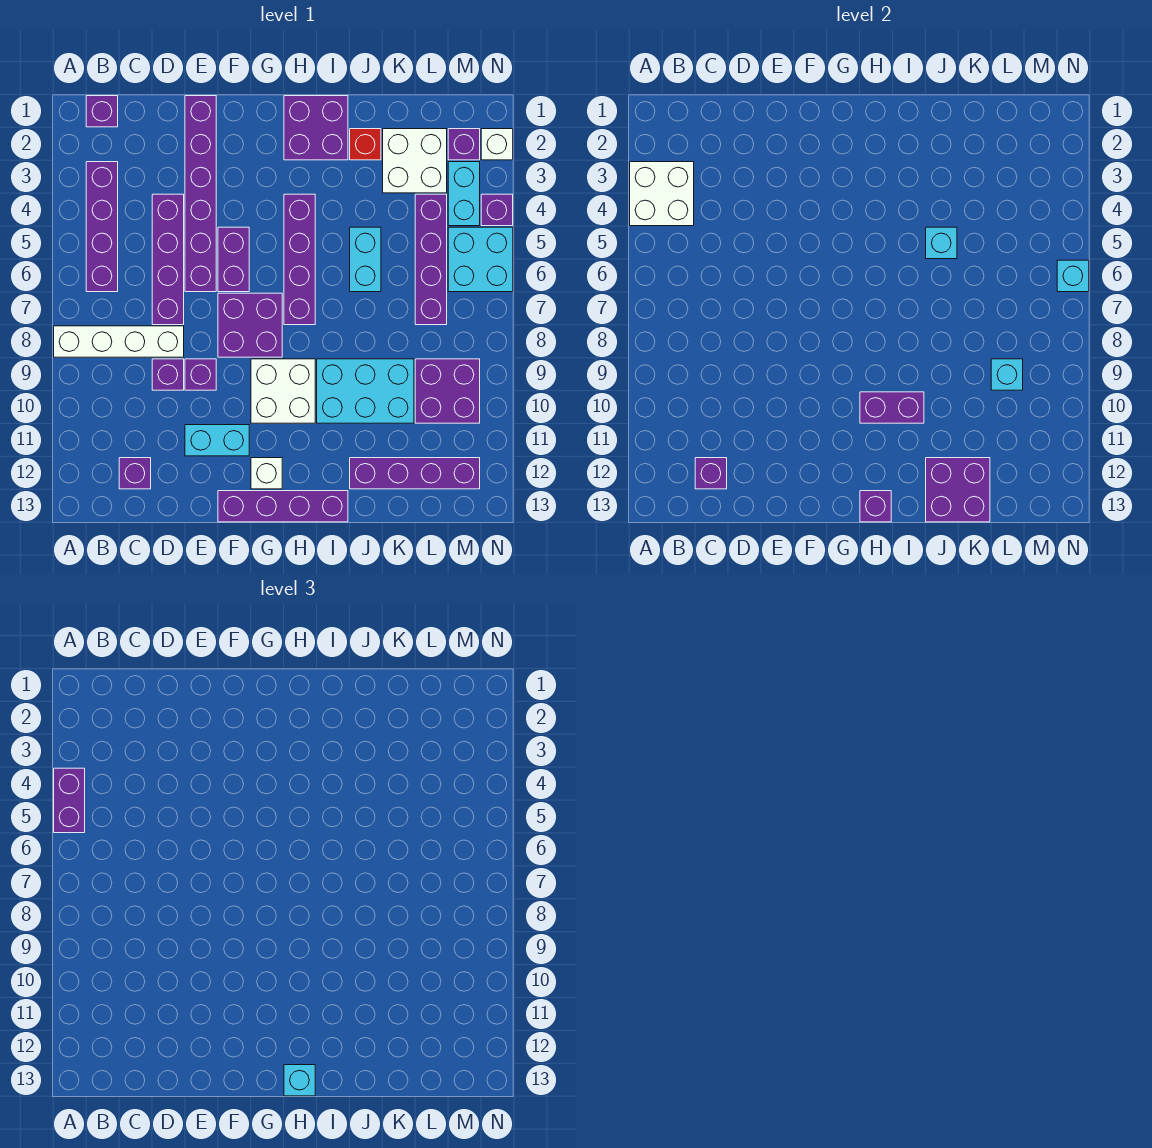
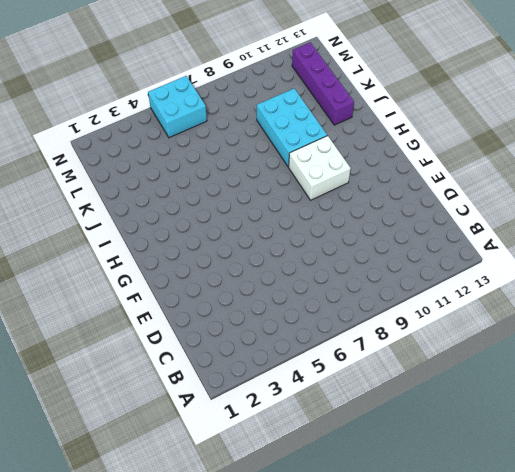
none -> white brick A8:D8 level 1
none -> purple brick B1 level 1
none -> purple brick B3:B6 level 1
none -> purple brick C12 level 1

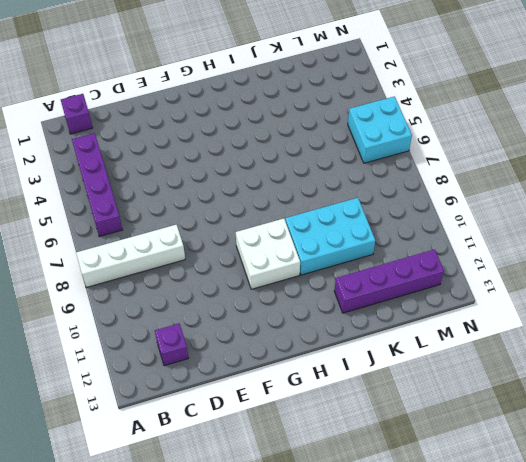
none -> purple brick D4:D7 level 1
none -> purple brick D9 level 1
none -> purple brick E1:E6 level 1
none -> purple brick E9 level 1

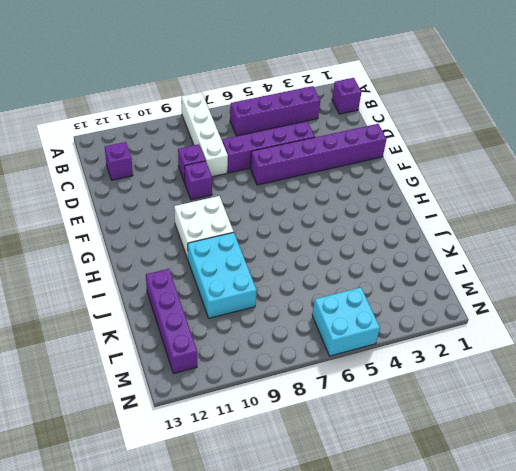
none -> cyan brick E11:F11 level 1
none -> purple brick F5:F6 level 1
none -> purple brick F7:G8 level 1
none -> purple brick F13:I13 level 1

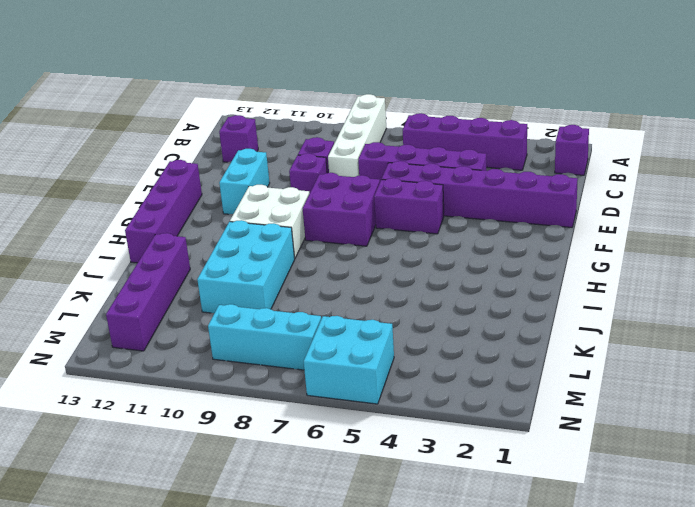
cyan brick M7:M9 level 1 -> purple brick L9:M10 level 1
none -> white brick G12 level 1
none -> purple brick H1:I2 level 1
none -> purple brick H4:H7 level 1
none -> red brick J2 level 1

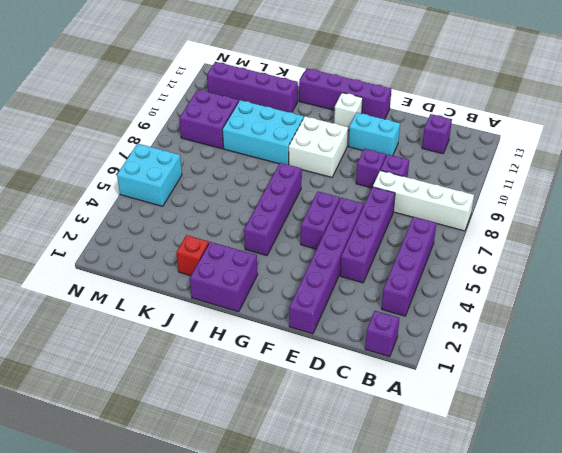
none -> purple brick F7:G8 level 1
none -> cyan brick J5:J6 level 1
none -> white brick K2:L3 level 1
none -> purple brick L4:L7 level 1

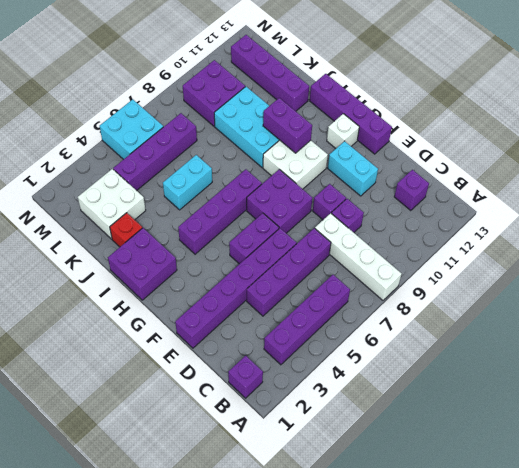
none -> purple brick M2 level 1
none -> cyan brick M3:M4 level 1
none -> white brick N2 level 1
none -> purple brick N4 level 1

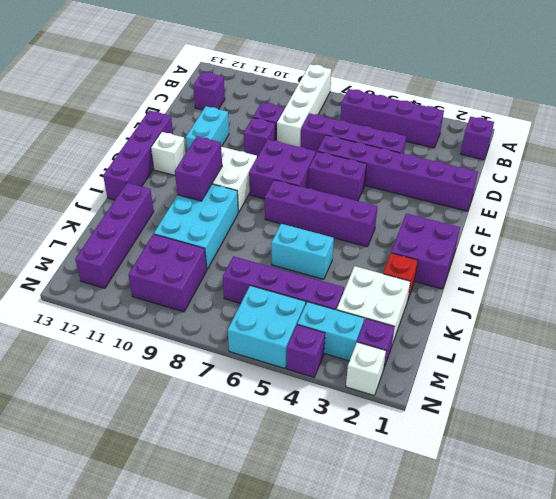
none -> white brick A3:B4 level 2
none -> purple brick C12 level 2
none -> purple brick H13 level 2
none -> cyan brick J5 level 2

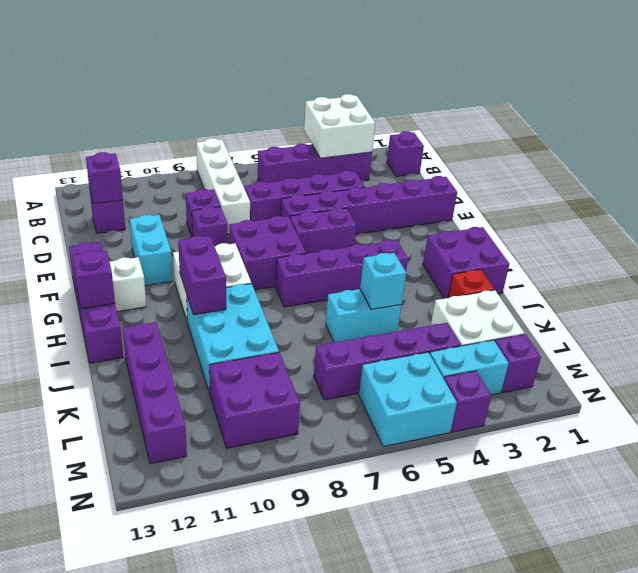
none -> white brick N2 level 1
none -> purple brick J12:K13 level 2
none -> cyan brick L9 level 2
none -> cyan brick N6 level 2

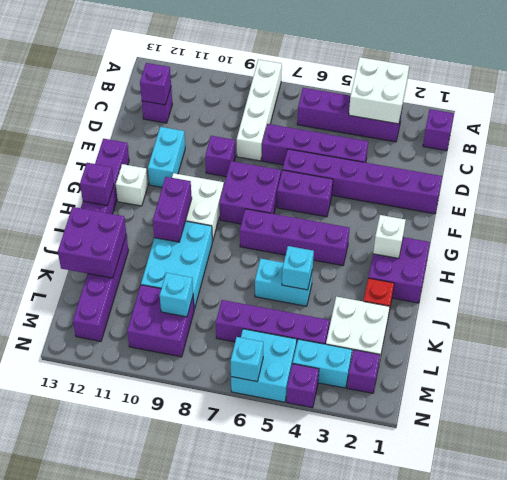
white brick H2 level 2 -> white brick N2 level 1
none -> purple brick D9 level 1
none -> purple brick A4:A5 level 3
none -> cyan brick H13 level 3

